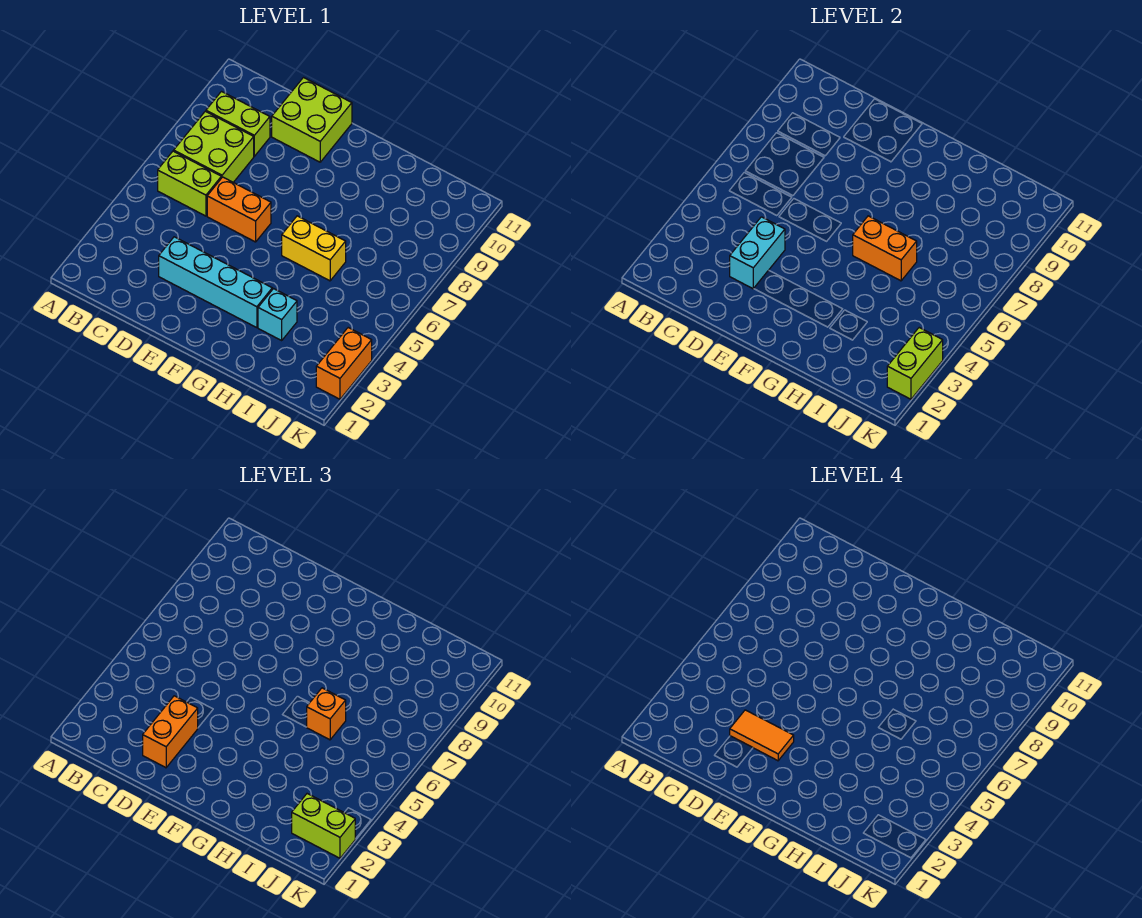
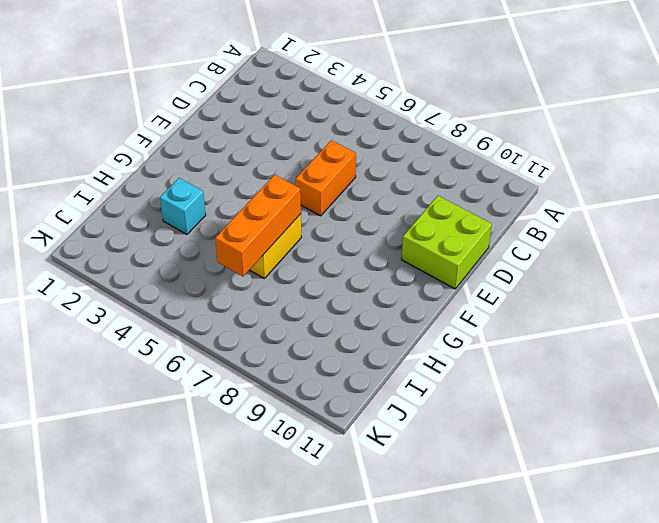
orange brick G6:I6 level 2 -> orange brick G6:H6 level 2
none -> lime brick B6:C6 level 1
none -> lime brick B7:C8 level 1
none -> lime brick B9:C9 level 1

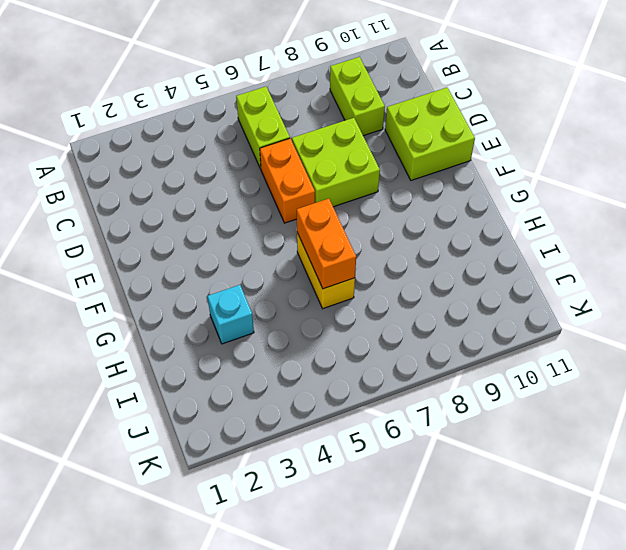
lime brick D7:E8 level 1 -> lime brick B7:C8 level 1
none -> cyan brick D3:G3 level 1
none -> orange brick K2:K3 level 1
none -> cyan brick D3:D4 level 2

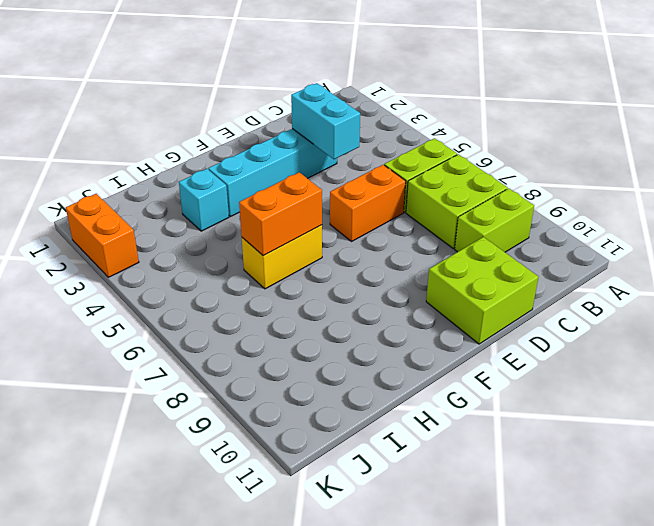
none -> lime brick K2:K3 level 2
none -> orange brick D2:D3 level 3
none -> orange brick H6 level 3

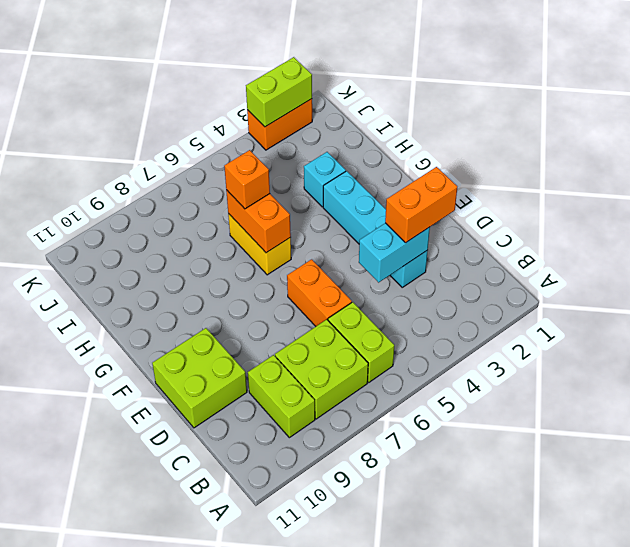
none -> lime brick J2:K2 level 3
none -> orange tile D3:E3 level 4

